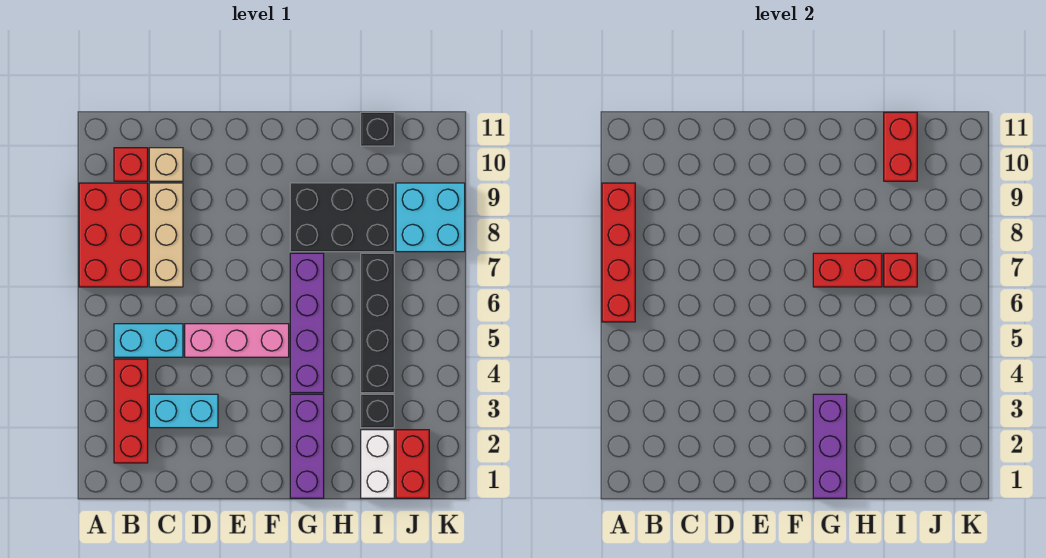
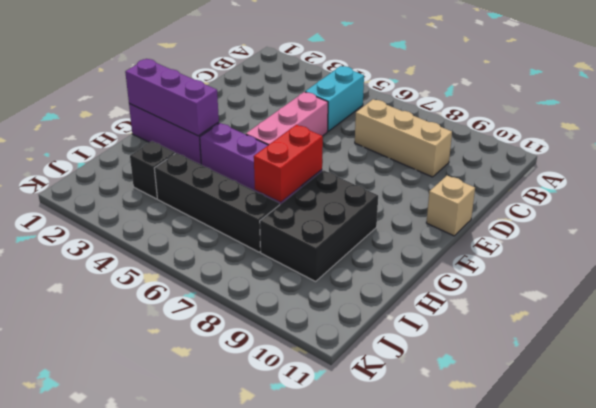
tan brick E11 level 1 -> tan brick C10 level 1
none -> red brick A7:B9 level 1
none -> red brick B2:B4 level 1
none -> red brick B10 level 1

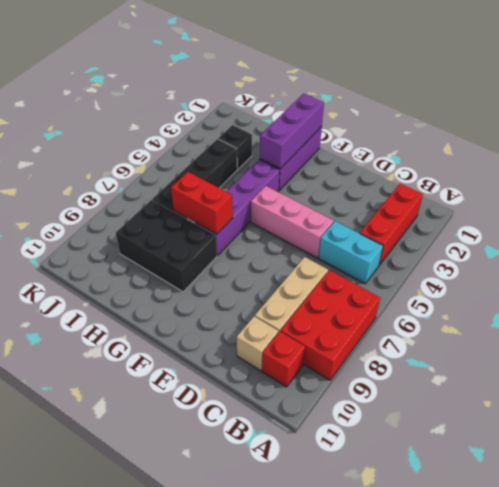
none -> cyan brick C3:D3 level 1
none -> white brick I1:I2 level 1
none -> black brick I11 level 1

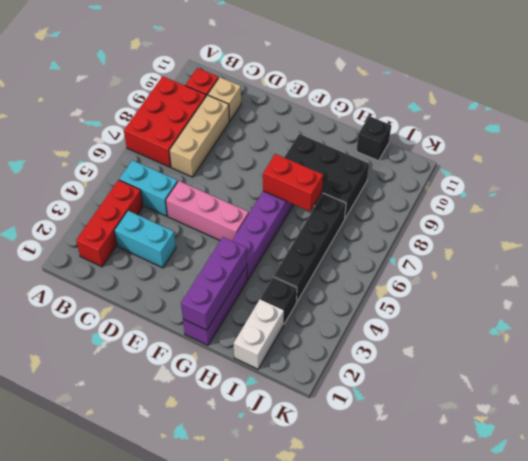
none -> red brick J1:J2 level 1
none -> cyan brick J8:K9 level 1
none -> red brick A6:A9 level 2

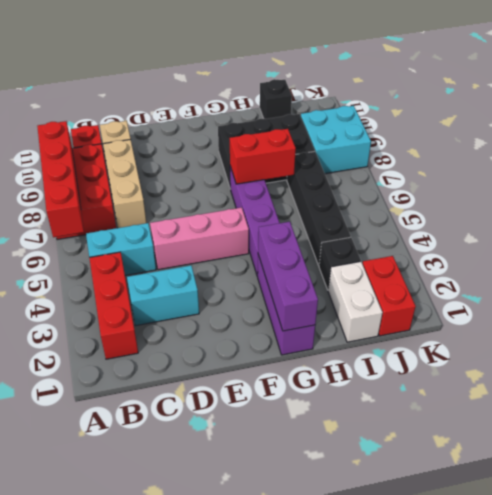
none -> red brick I7 level 2
none -> red brick I10:I11 level 2

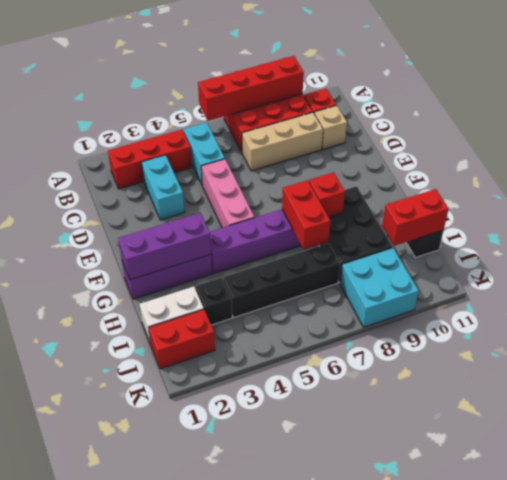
red brick G8 level 2 -> red brick I7 level 2

